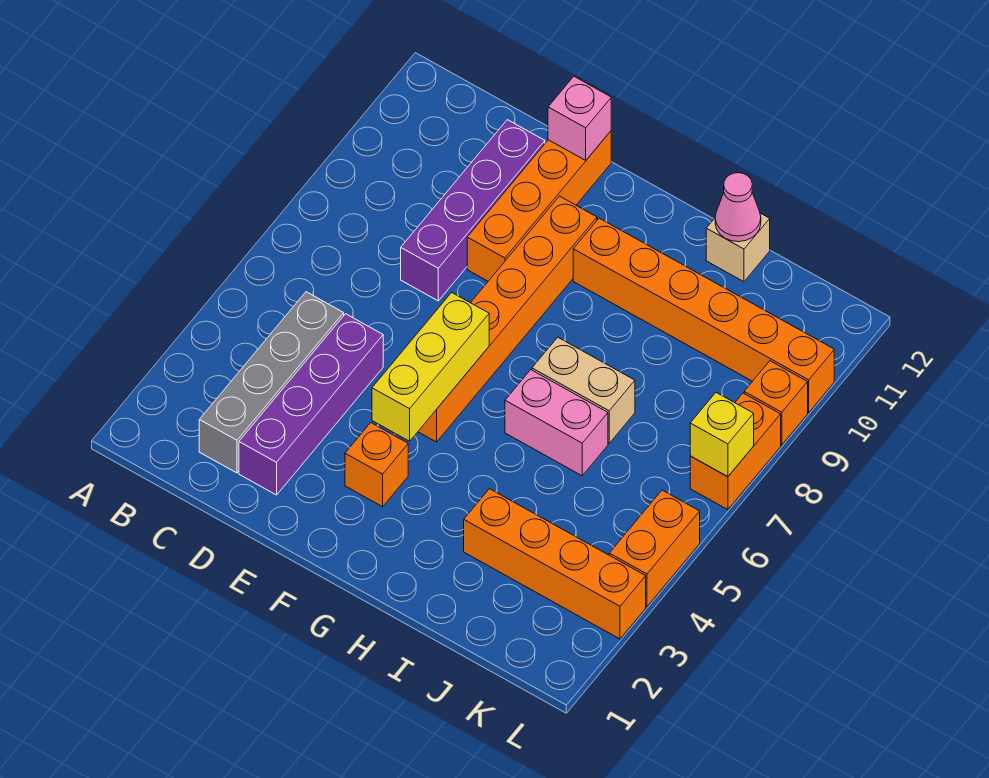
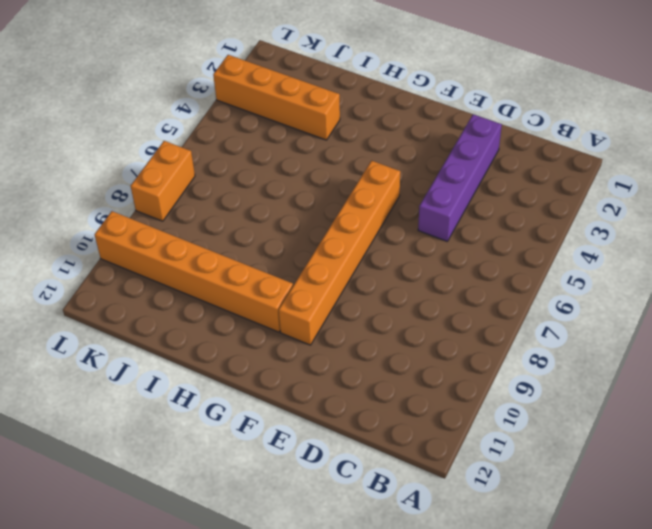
none -> grey brick C2:C5 level 1
none -> purple brick D8:D11 level 1
none -> orange brick E9:E12 level 1

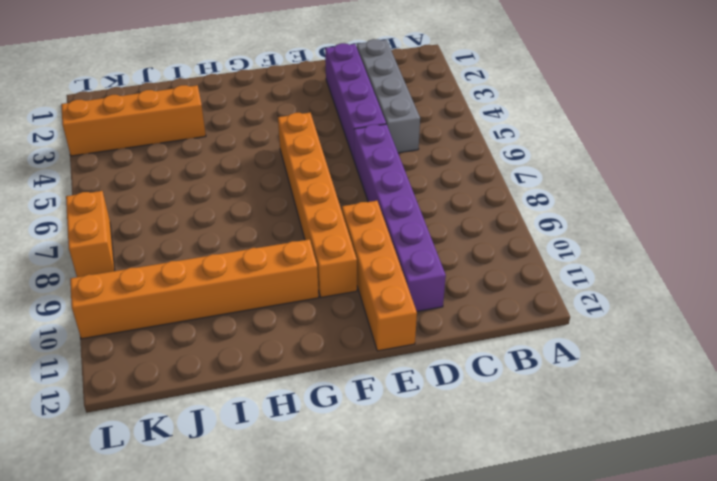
purple brick D6:D11 level 1 -> purple brick D8:D11 level 1
none -> orange brick F3 level 1
none -> pink brick H6:I6 level 1
none -> tan brick H7:I7 level 1

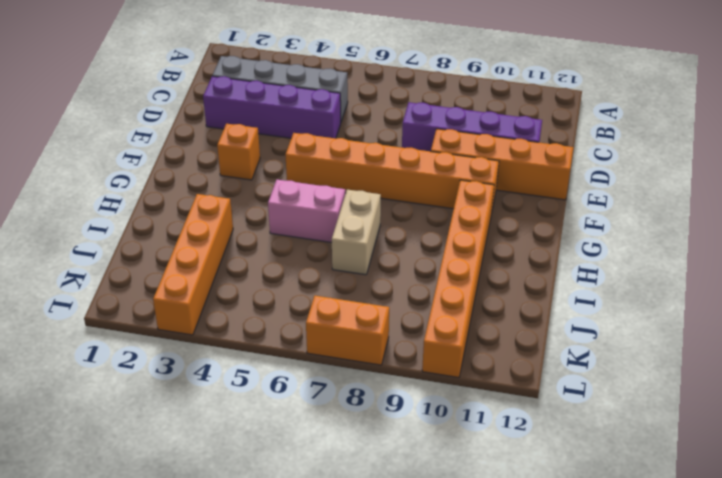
pink brick H5:H6 level 1 -> pink brick H6:I6 level 1
none -> tan brick I12 level 1
none -> orange brick L4:L5 level 1
none -> orange brick L9 level 1

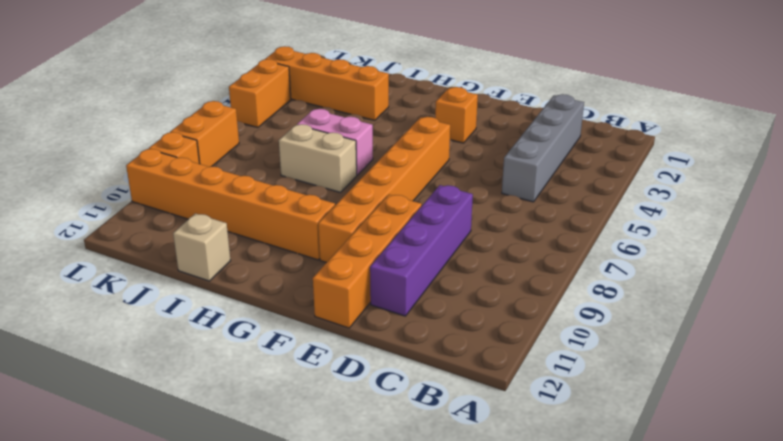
none -> purple brick D2:D5 level 1
none -> pink brick E12 level 2
none -> yellow brick F4:F6 level 2

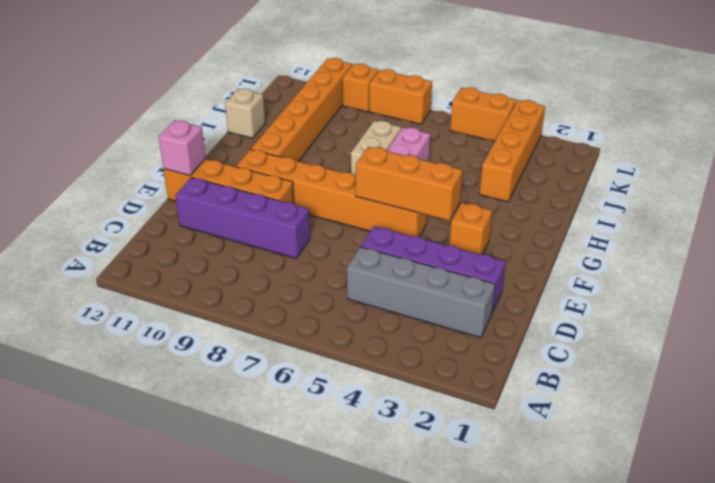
orange brick F4:F6 level 2 -> yellow brick F4:F6 level 2
none -> pink cone I12 level 2
none -> yellow brick L7 level 2

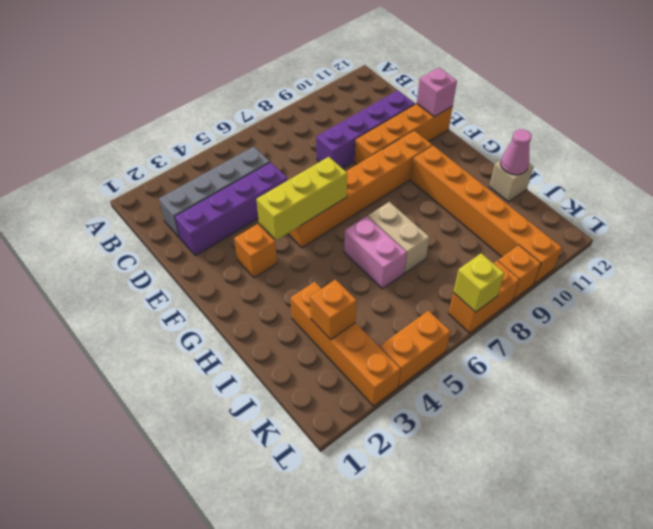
orange brick J3 level 2 -> none

